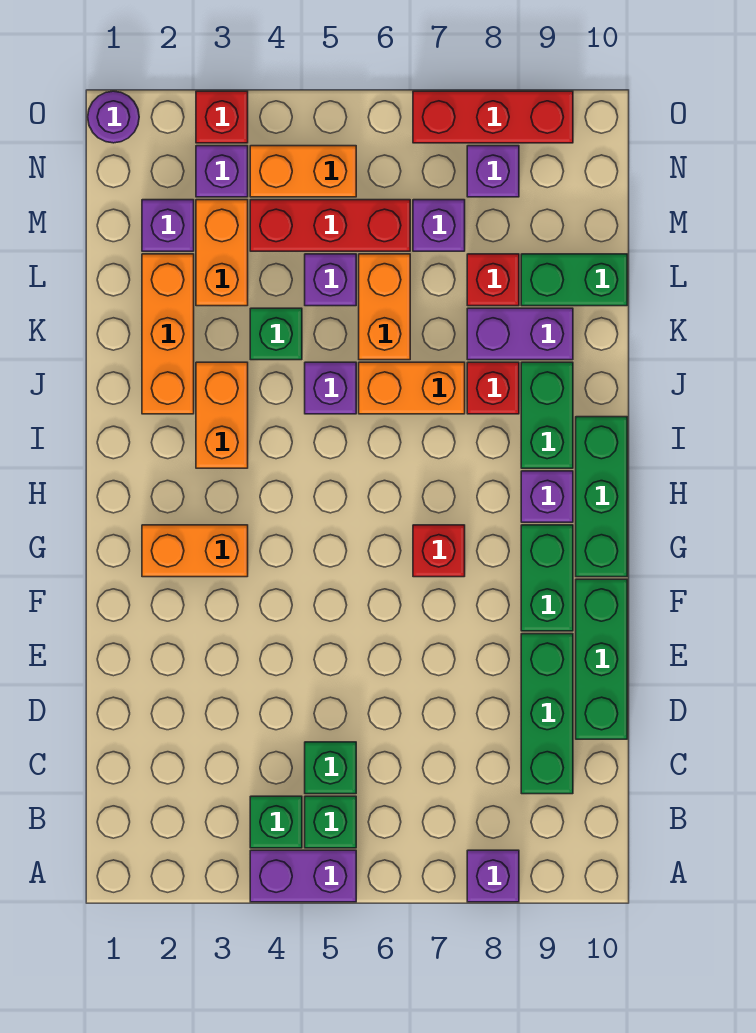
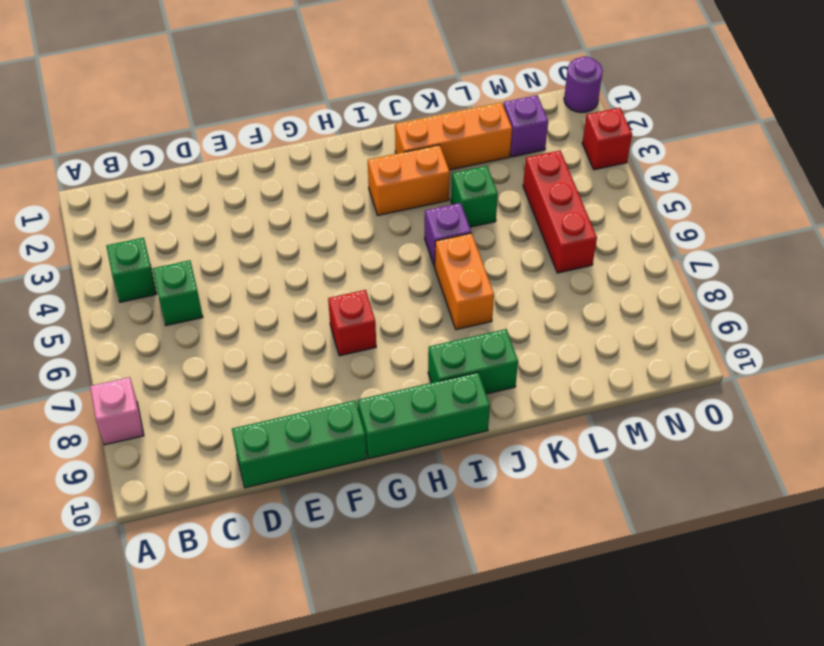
pink brick A8 level 1 -> purple brick A8 level 1
none -> purple brick A4:A5 level 1
none -> green brick B5 level 1
none -> green brick C9:E9 level 1
none -> green brick F9:G9 level 1

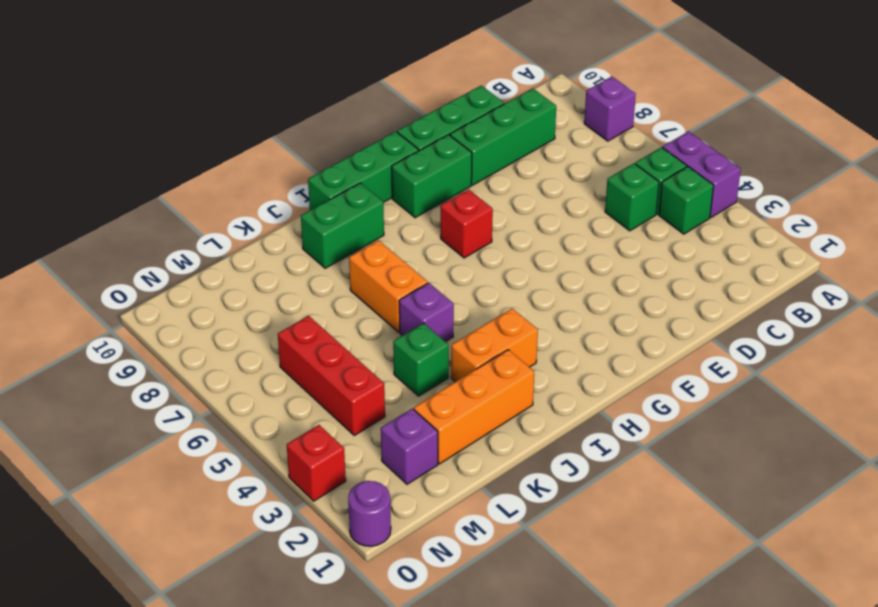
none -> orange brick G2:G3 level 1
none -> purple brick H9 level 1
none -> red brick J8 level 1
none -> orange brick K6:L6 level 1

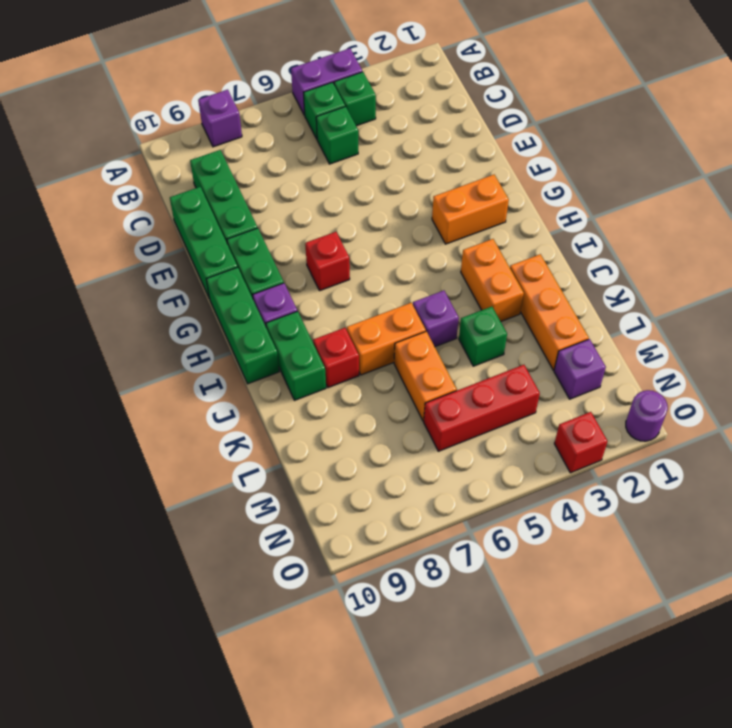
none -> purple brick K8:K9 level 1
none -> orange brick L3:M3 level 1
none -> purple brick L5 level 1
none -> red brick L8 level 1

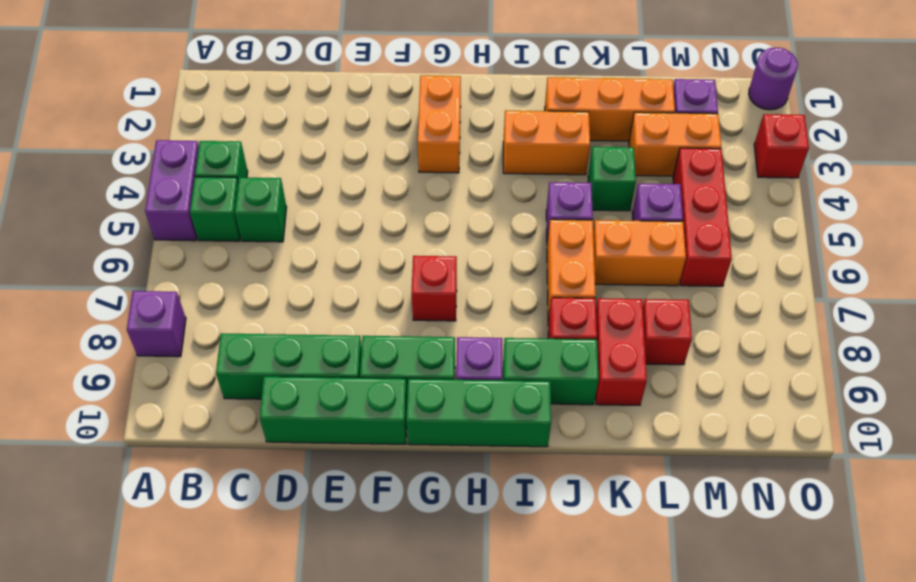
red brick K8:K9 level 1 -> purple brick K8:K9 level 1
none -> green brick L9:L10 level 1
none -> purple brick M7 level 1
none -> purple brick N3 level 1
none -> orange brick N4:N5 level 1

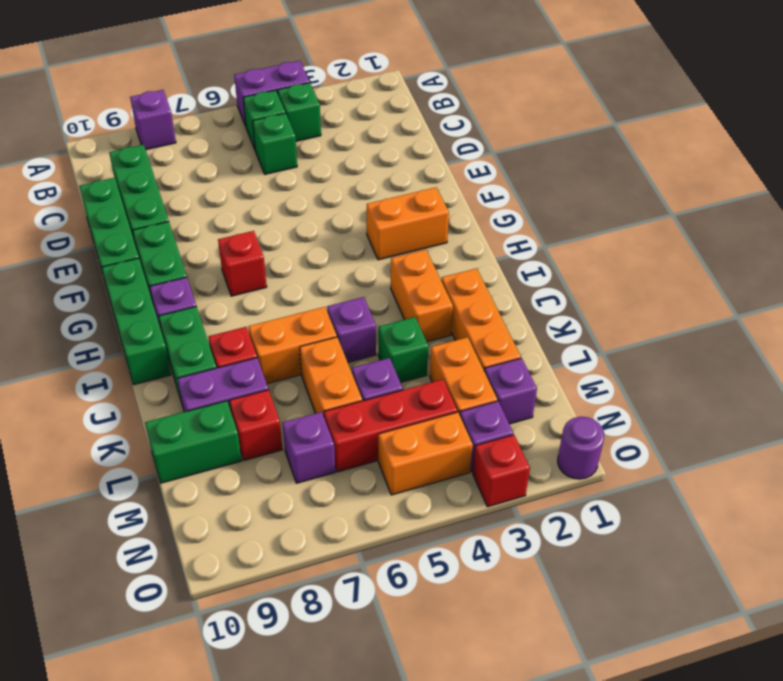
none -> purple brick N8 level 1
none -> red brick O7:O9 level 1

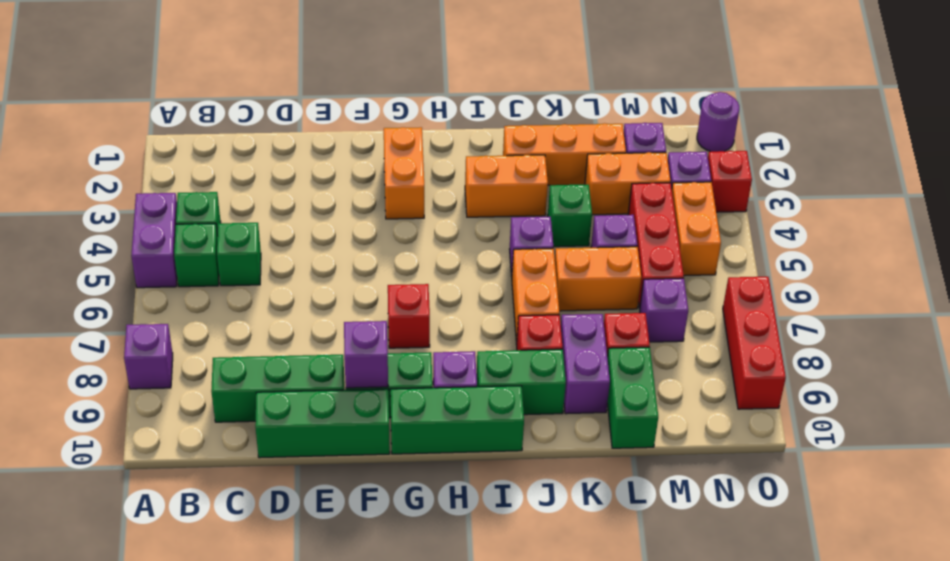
purple brick F9 level 2 -> purple brick N8 level 1

